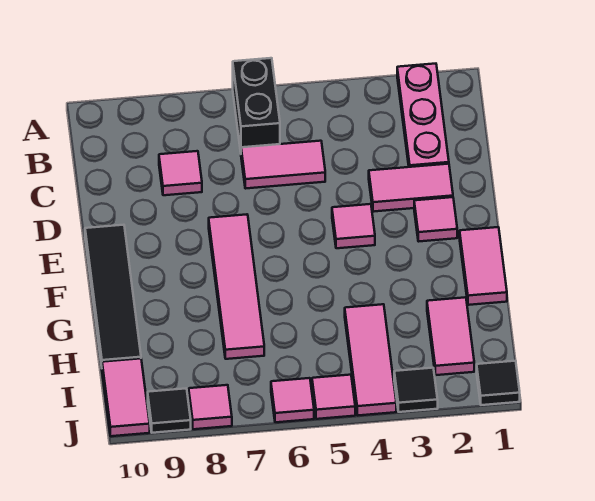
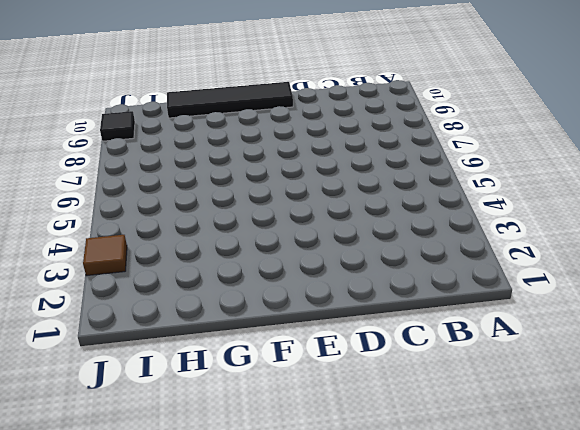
brown tile J3 level 1 -> black tile J3 level 1
none -> pink plate A2:C2 level 1
none -> black brick A6:B6 level 1
none -> pink tile C5:C6 level 1

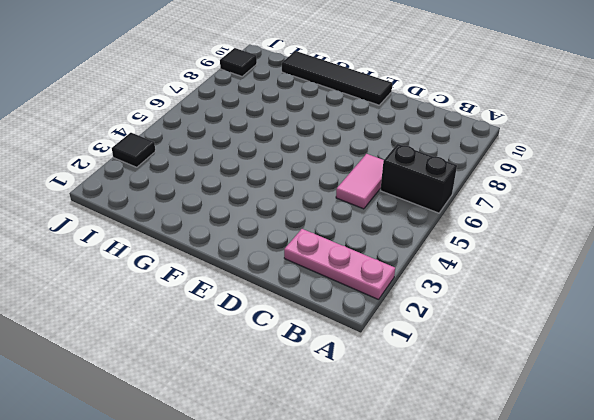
none -> pink tile C8 level 1
none -> pink tile D2:D3 level 1
none -> pink tile E2 level 1

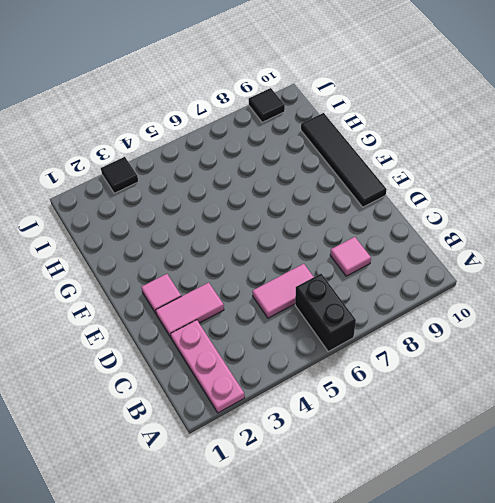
none -> pink tile E4 level 1
none -> pink tile E7:H7 level 1
none -> pink tile F1:G1 level 1

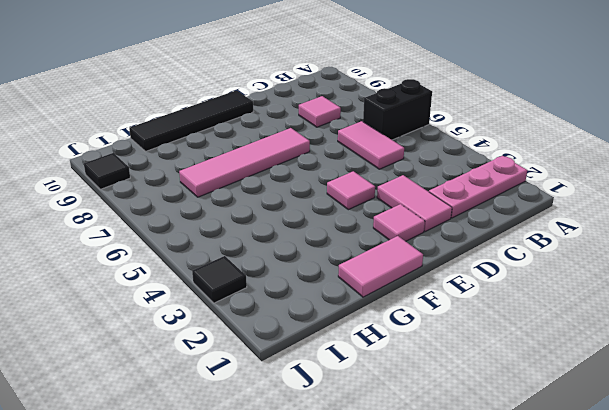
none -> pink tile H2:I2 level 1
none -> pink tile H4:J4 level 1
none -> pink tile I10:J10 level 1

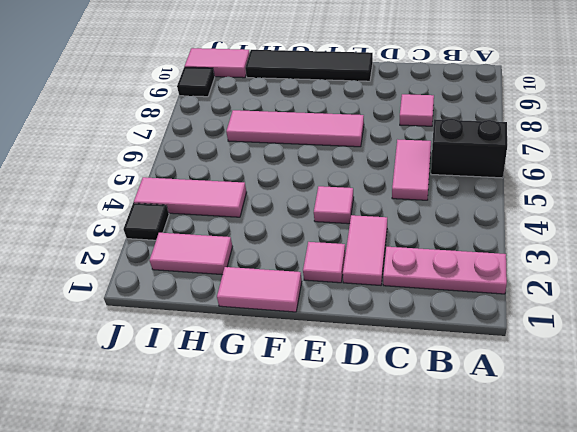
none -> black tile J1 level 1
none -> pink tile J5 level 1
none -> pink tile J6 level 1

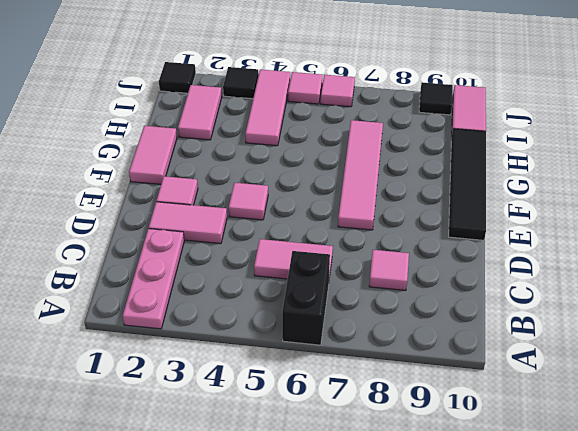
none -> pink tile J8 level 1

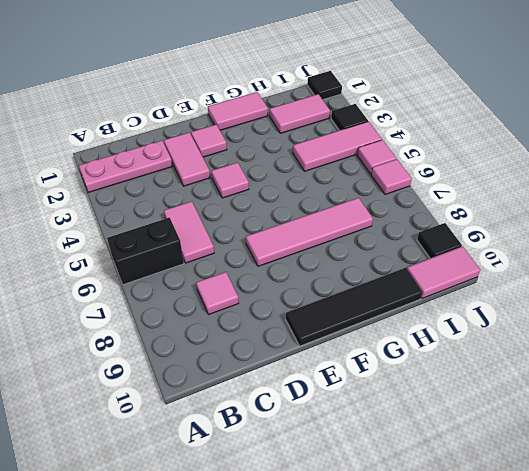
none -> pink tile J8 level 1

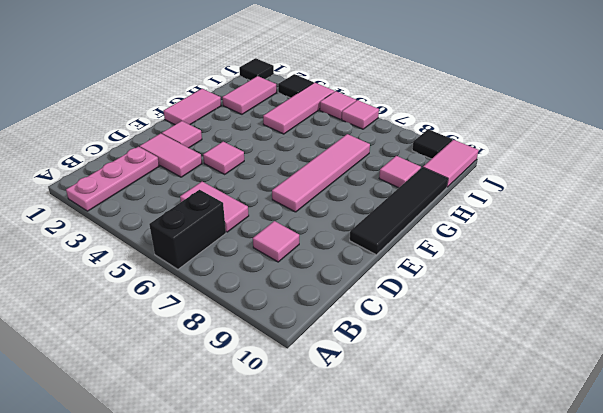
pink tile H9 level 1 -> pink tile J8 level 1

